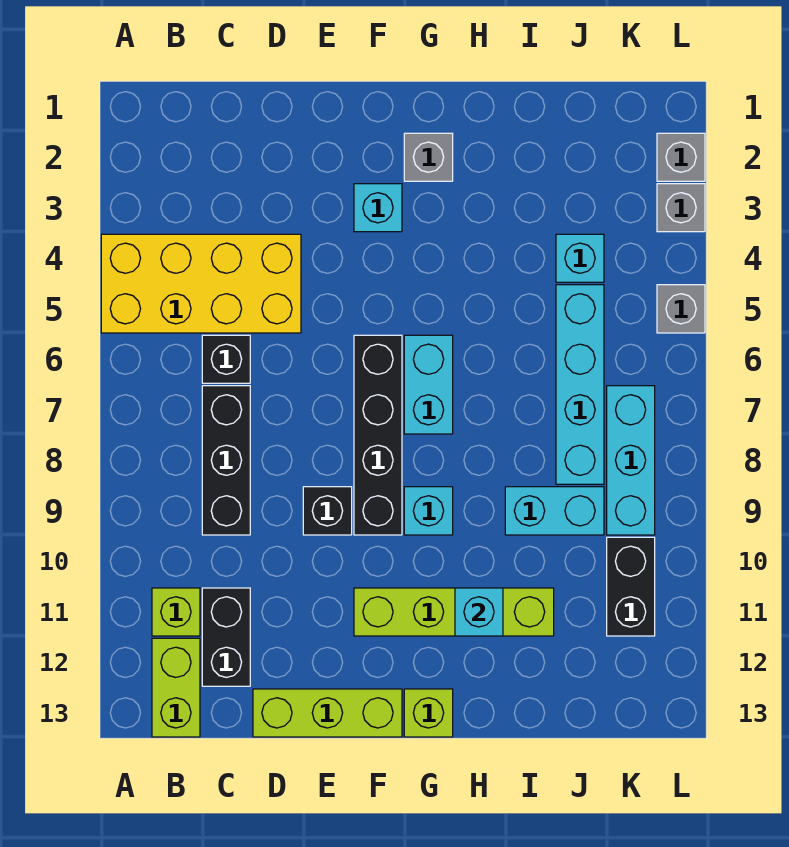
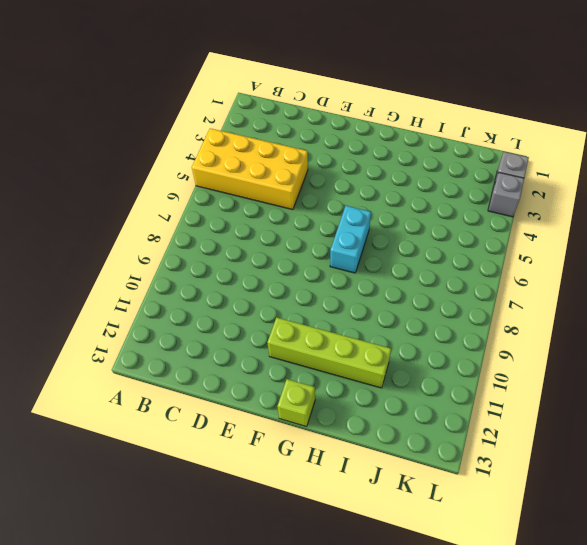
none -> lime brick B11 level 1
none -> lime brick B12:B13 level 1
none -> black brick C6 level 1

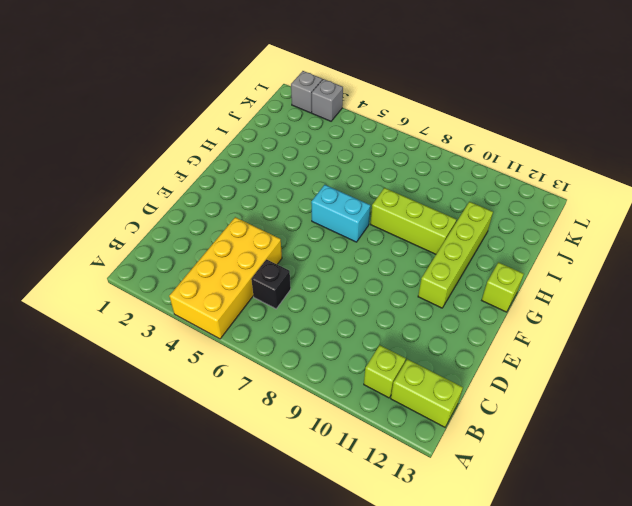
lime brick H8:H10 level 1 -> lime brick D13:F13 level 1
none -> black brick C7:C9 level 1
none -> black brick C11:C12 level 1
none -> black brick E9 level 1

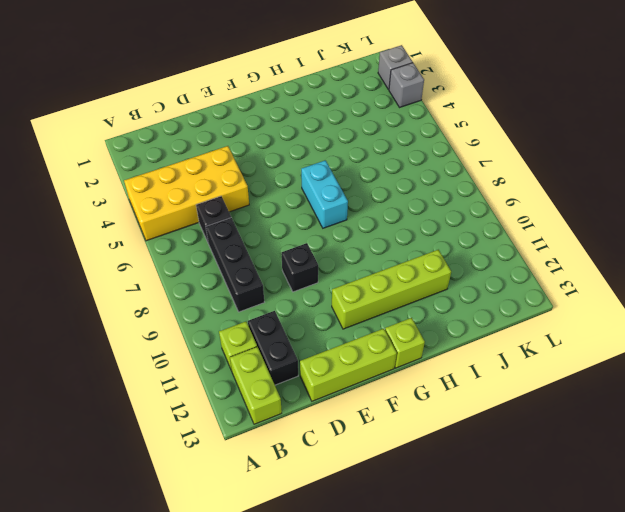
none -> cyan brick F3 level 1
none -> black brick F6:F9 level 1
none -> grey brick G2 level 1

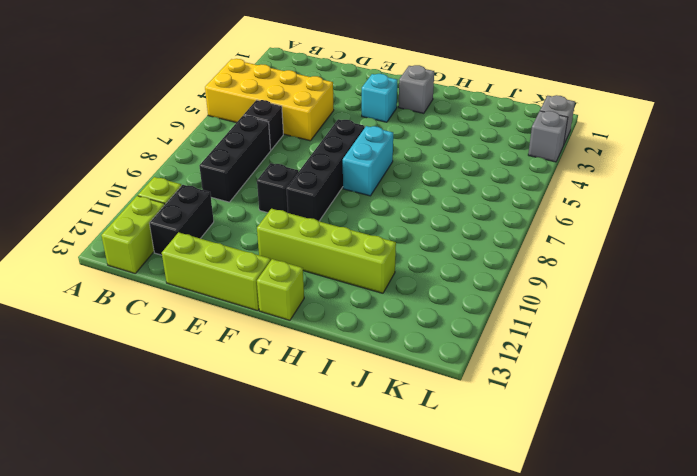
none -> cyan brick G9 level 1
none -> cyan brick I9:J9 level 1
none -> cyan brick J4 level 1

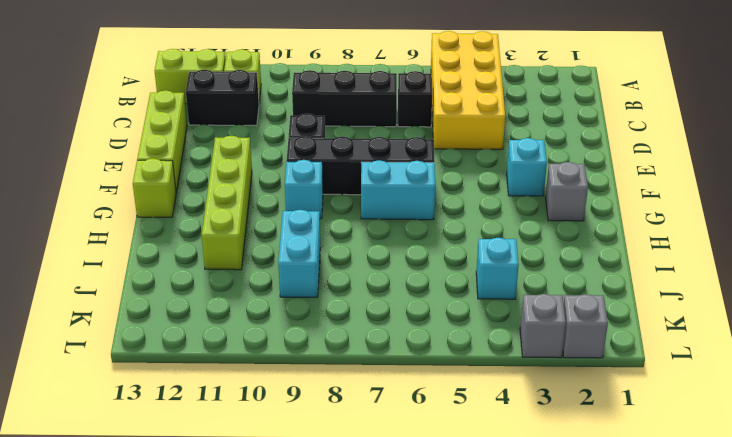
none -> cyan brick J5:J8 level 1
none -> cyan brick K7:K9 level 1
none -> black brick K10:K11 level 1

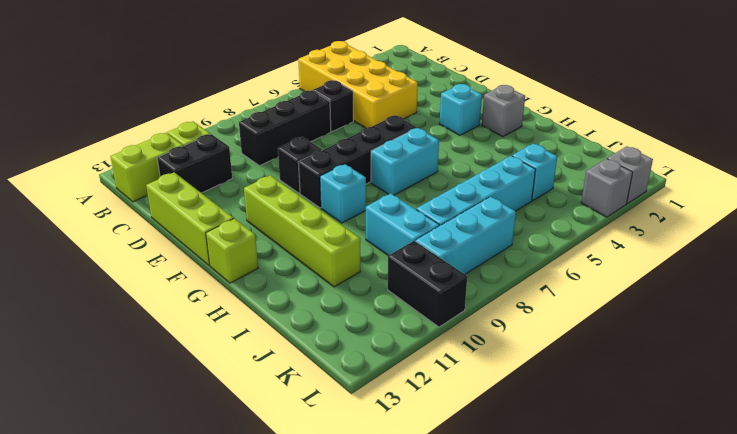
black brick K10:L10 level 1 -> black brick K10:K11 level 1
none -> grey brick L5 level 1
none -> cyan brick H11 level 2

